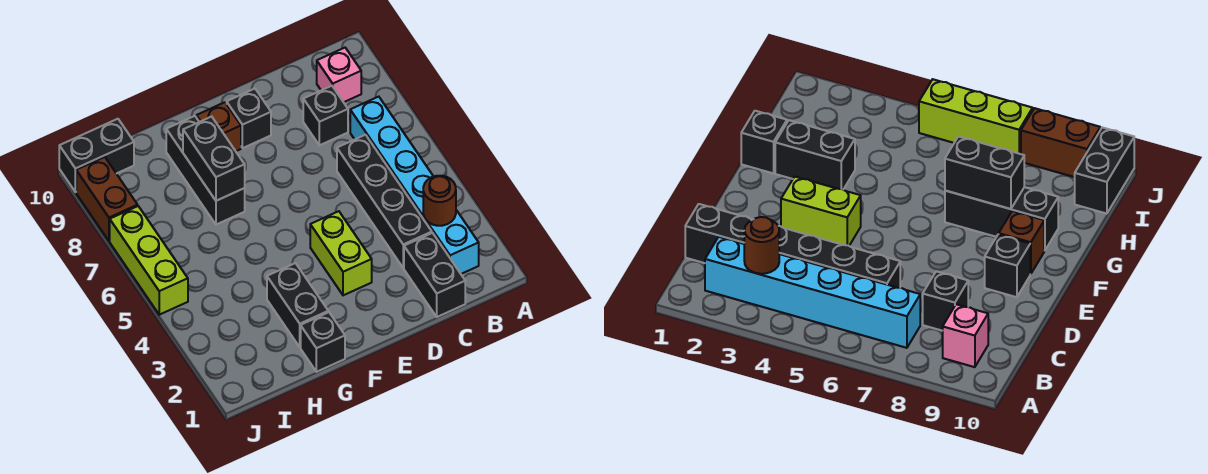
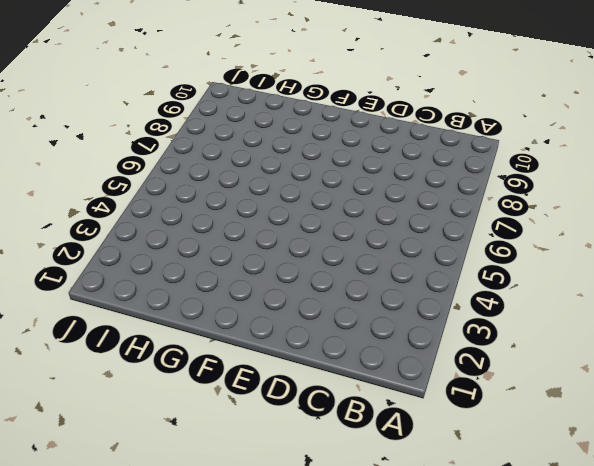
none -> cyan brick B2:B7 level 1
none -> pink brick B9 level 1
none -> black brick C1:C2 level 1

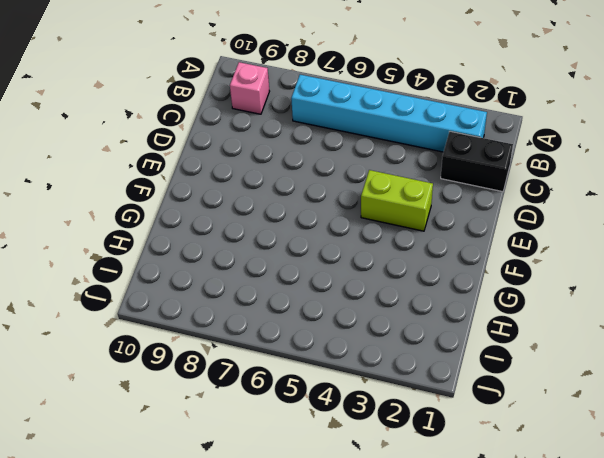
none -> black brick C3:C6 level 1
none -> black brick C8 level 1
none -> black brick E9 level 1

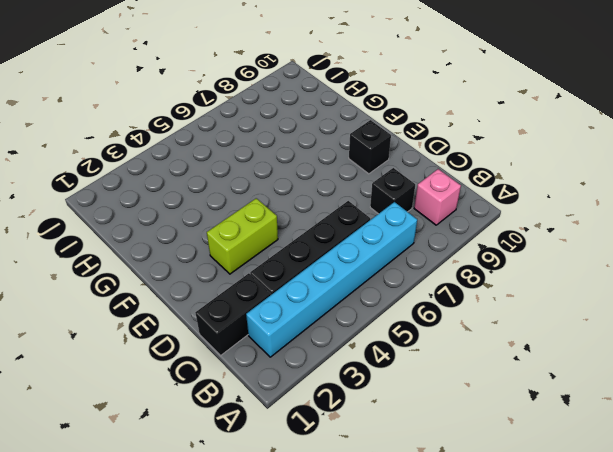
none -> brown brick F9 level 1
none -> black brick G1 level 1
none -> black brick G2:G3 level 1

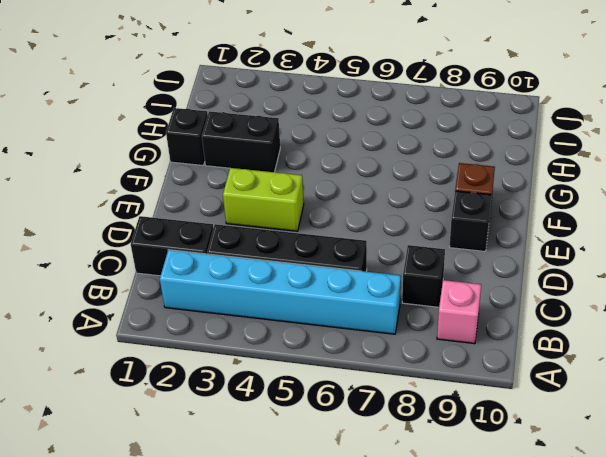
none -> black brick G7:G9 level 1
none -> black brick I10:J10 level 1
none -> lime brick J5:J7 level 1

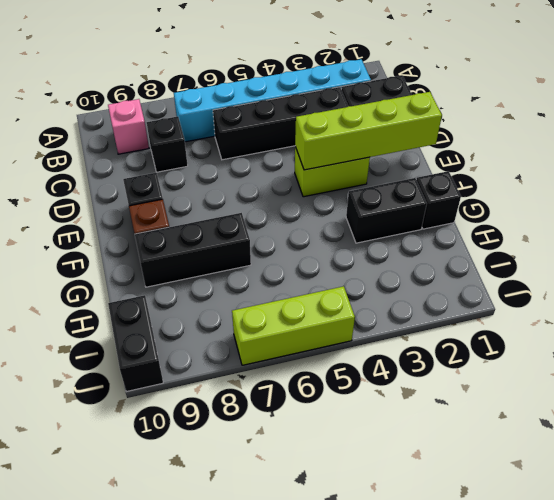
lime brick E1:E4 level 2 -> none
none -> brown brick J8:J9 level 1
none -> brown round brick B3 level 2
none -> black brick G7:G8 level 2

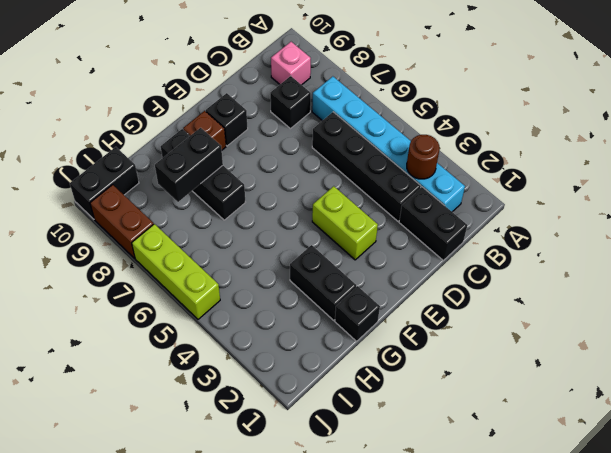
black brick G8:H8 level 2 -> black brick G7:G8 level 2

